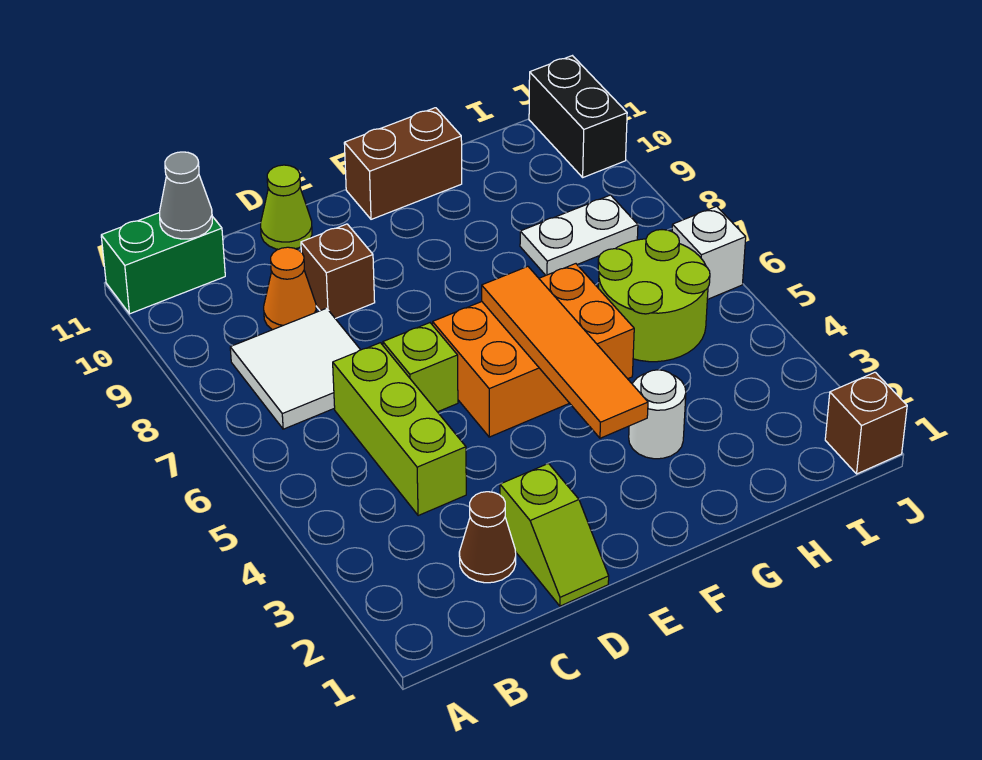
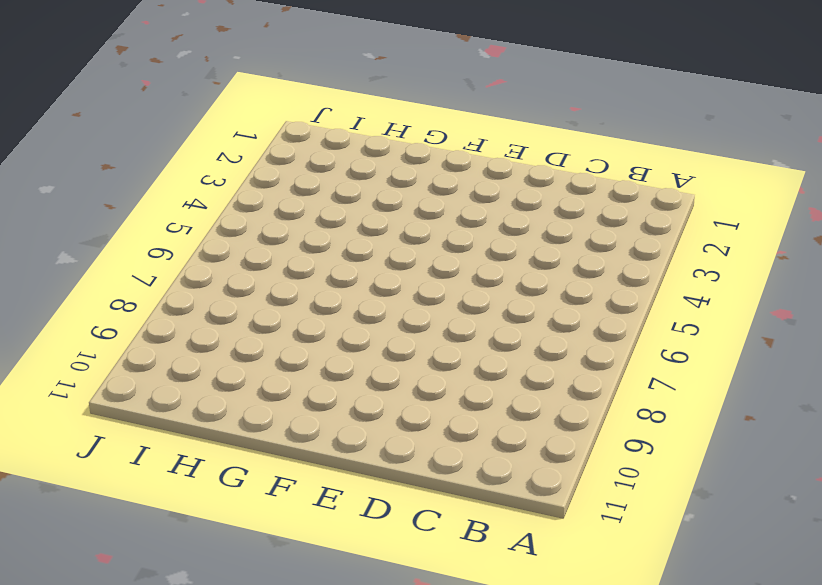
none -> green brick A11:B11 level 1
none -> white tile B7:C8 level 1
none -> brown cone C2 level 1

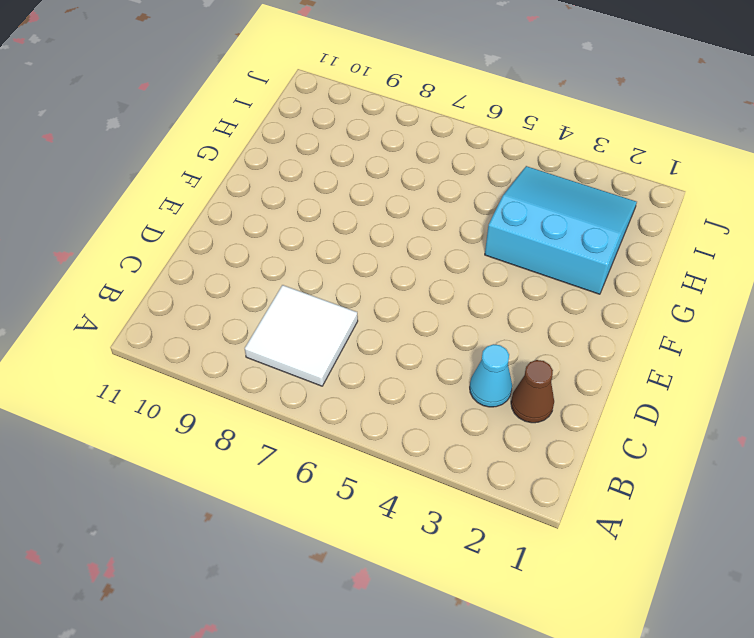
cyan cone C3 level 1 -> none
cyan slope G2:I4 level 1 top G -> white round brick G3 level 1
none -> green brick A11:B11 level 1
none -> lime brick C4:C6 level 1
none -> orange cone C9 level 1

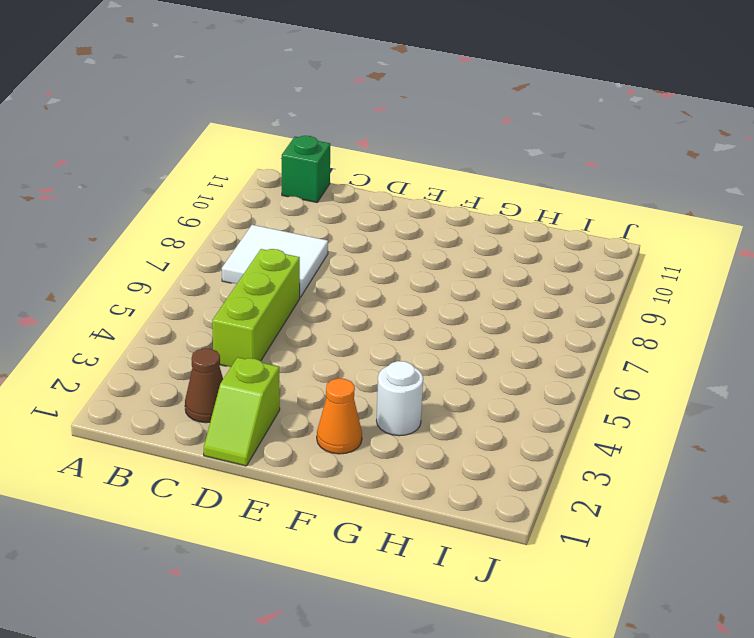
green brick B11 level 1 -> green brick A11:B11 level 1
orange cone F2 level 1 -> orange cone C9 level 1
none -> lime brick D6 level 1
none -> brown brick D9 level 1
none -> lime cone D11 level 1

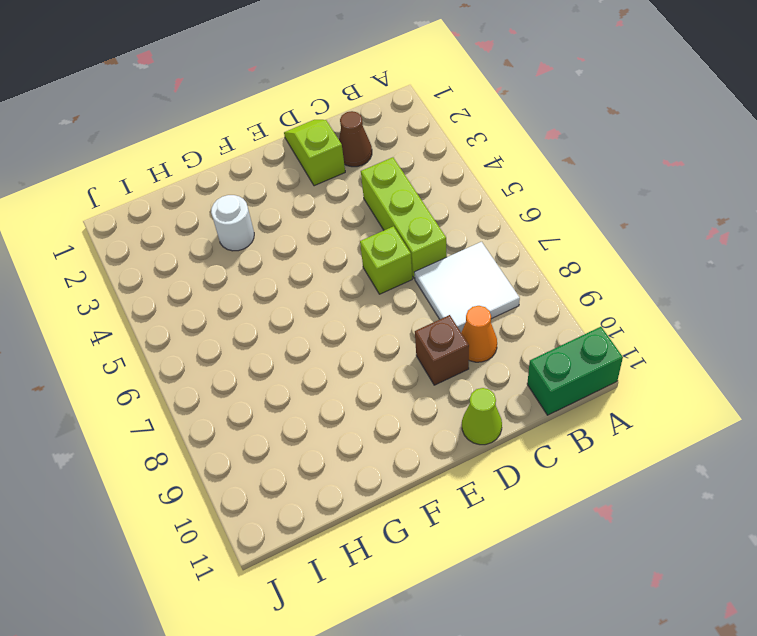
none -> orange brick E5:G6 level 1
none -> brown brick F11:G11 level 1
none -> lime round brick H5:I6 level 1

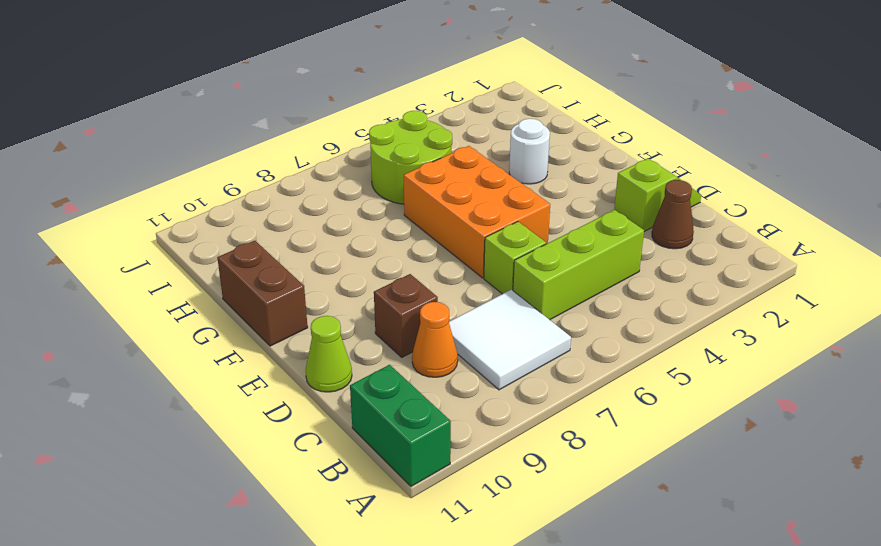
none -> white plate H8:I8 level 1
none -> brown brick J1 level 1
none -> white brick J6 level 1

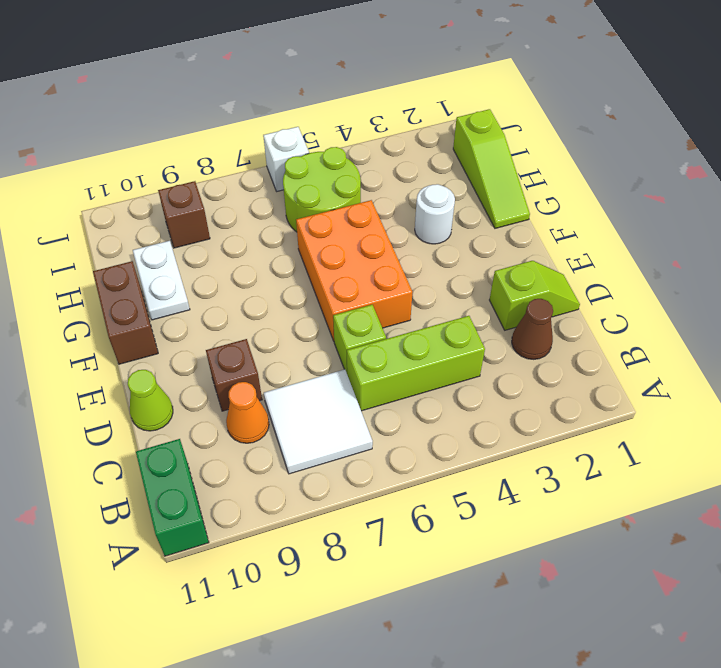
lime slope G1:I1 level 1 top I -> none
white plate G10:H10 level 1 -> white plate H8:I8 level 1
brown brick I9 level 1 -> brown brick J1 level 1
none -> black brick J10:J11 level 1
none -> grey cone B11 level 2
none -> orange tile F3:F6 level 2

